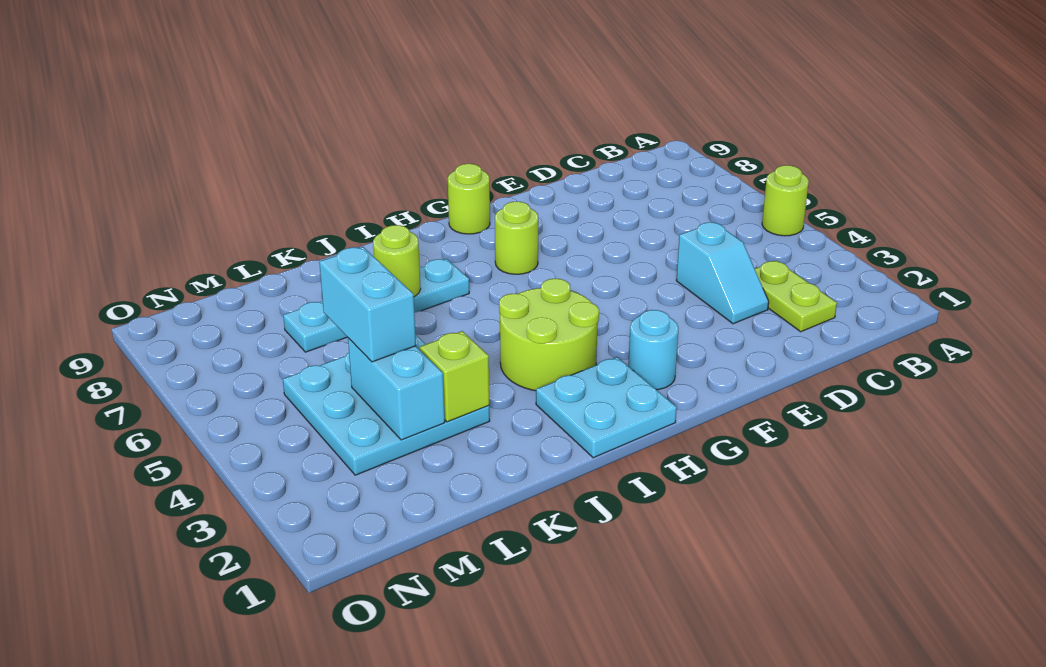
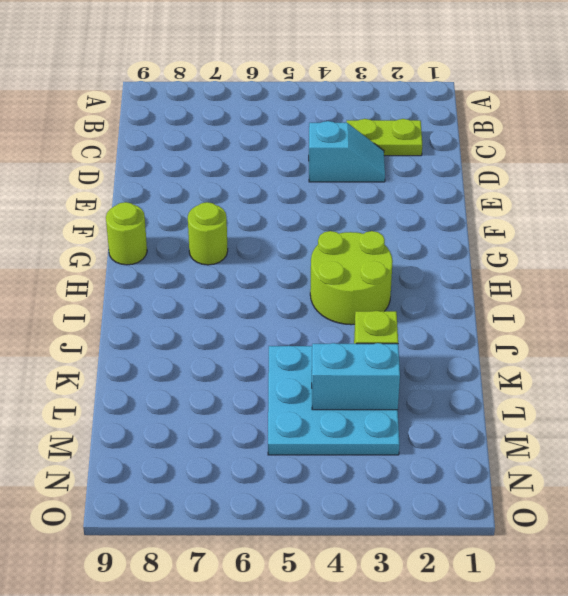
none -> lime round brick A5 level 1
none -> cyan round brick G2 level 1
none -> cyan plate H1:I2 level 1

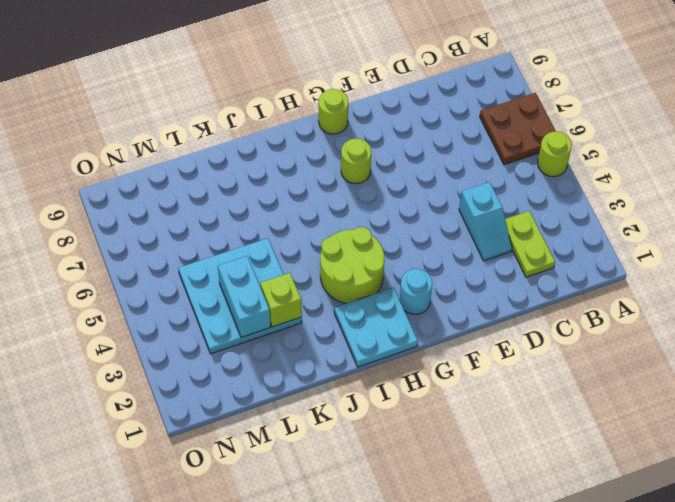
brown plate A6:B7 level 1 -> none
none -> cyan plate I7:L7 level 1
none -> lime round brick J7 level 2
none -> cyan brick L4:L5 level 3

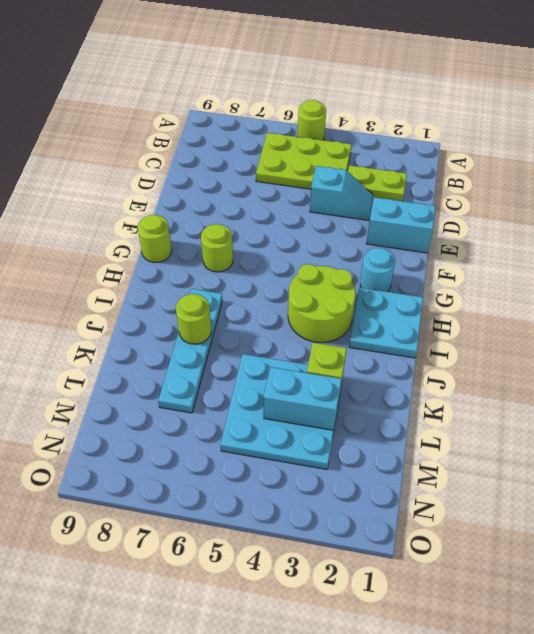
lime plate B4:C6 level 1 -> none
cyan brick E1:E2 level 1 -> cyan brick L4:L5 level 3

